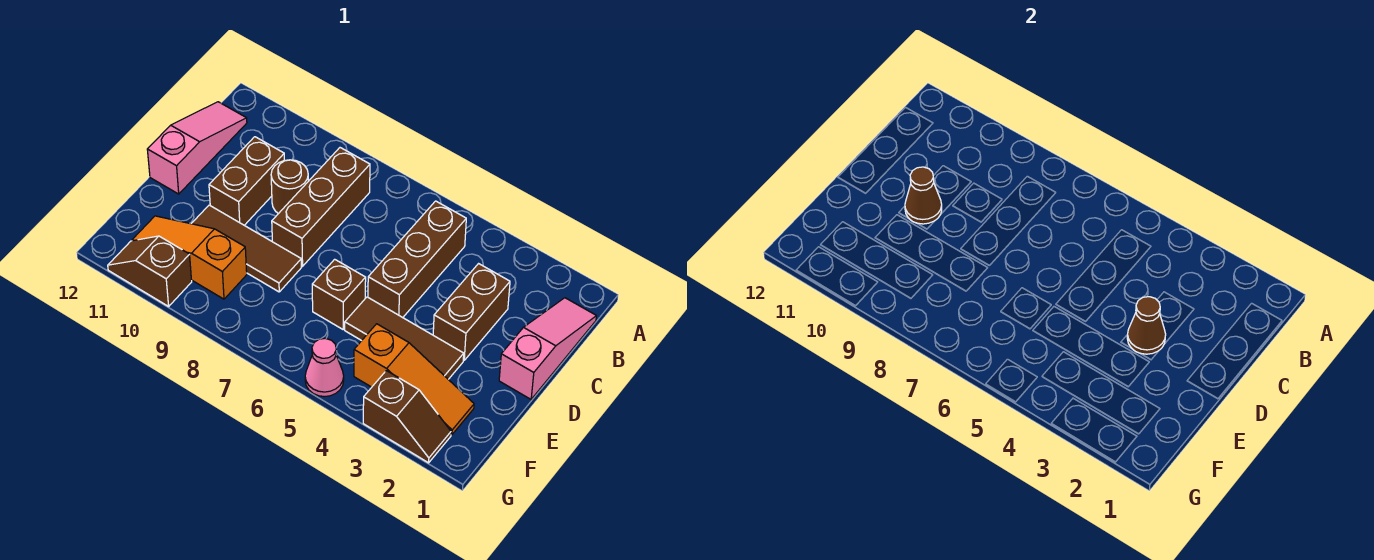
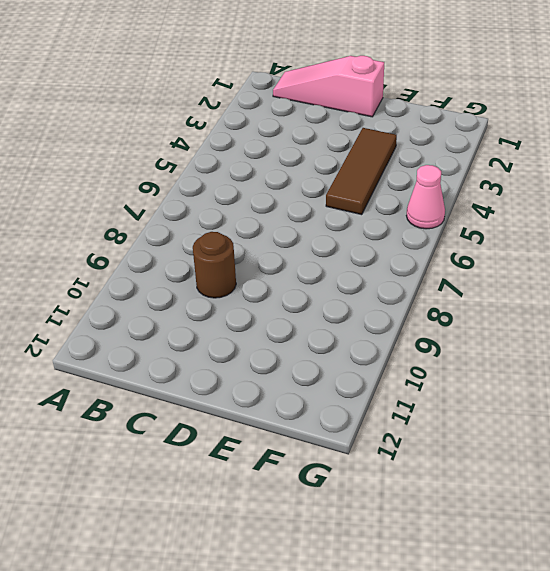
none -> brown brick B5:D5 level 1
none -> brown brick B8:D8 level 1
none -> pink slope B12:D12 level 1 top D

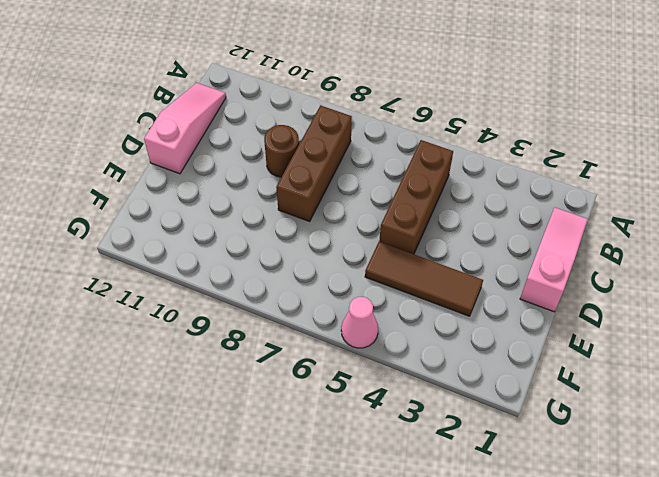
none -> brown brick C3:D3 level 1
none -> brown brick C10:D10 level 1
none -> brown brick E6 level 1

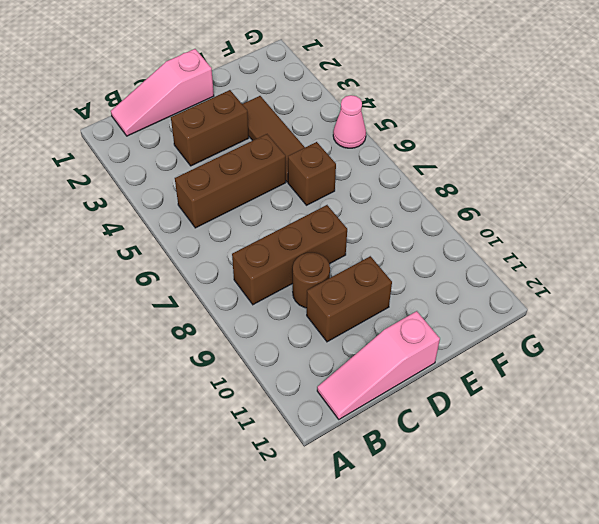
none -> brown tile E8:E10 level 1
none -> orange slope F2:F4 level 1 top 4
none -> orange slope F9:F11 level 1 top 9

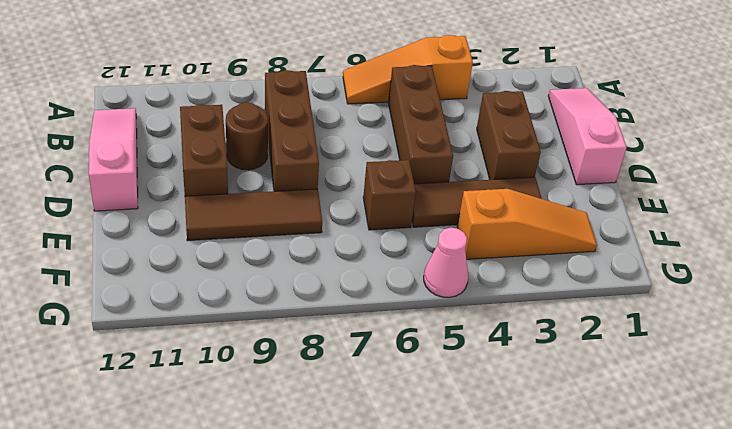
orange slope A4:A6 level 1 top 4 -> orange slope F9:F11 level 1 top 9
none -> brown slope G2:G3 level 1 top 3
none -> brown slope G10:G11 level 1 top 10
none -> brown cone D3 level 2

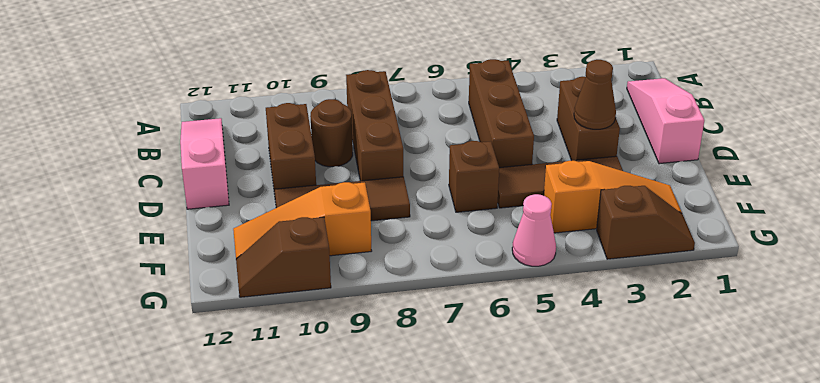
none -> brown cone D10 level 2

